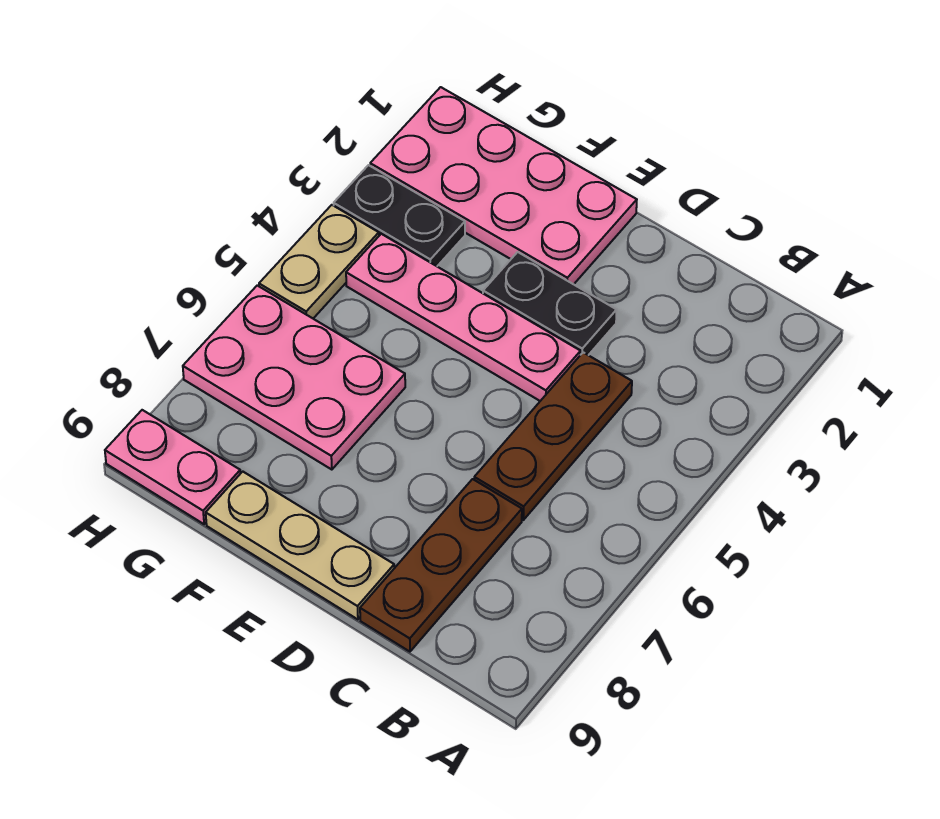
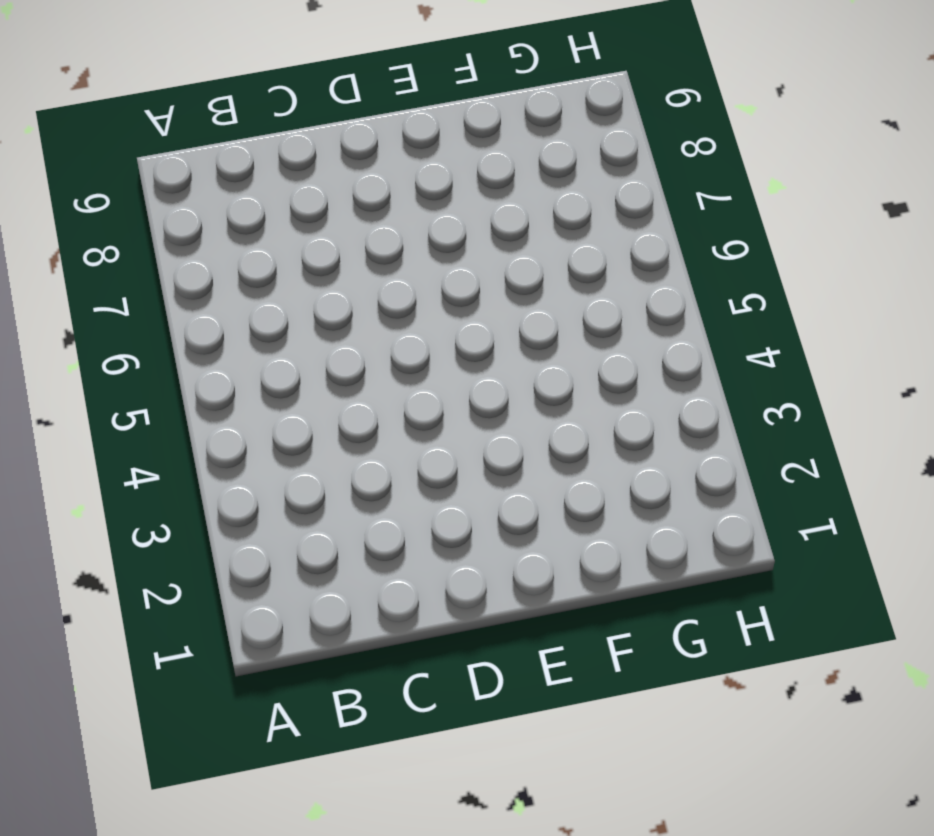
none -> brown plate C4:C6 level 1
none -> brown plate C7:C9 level 1

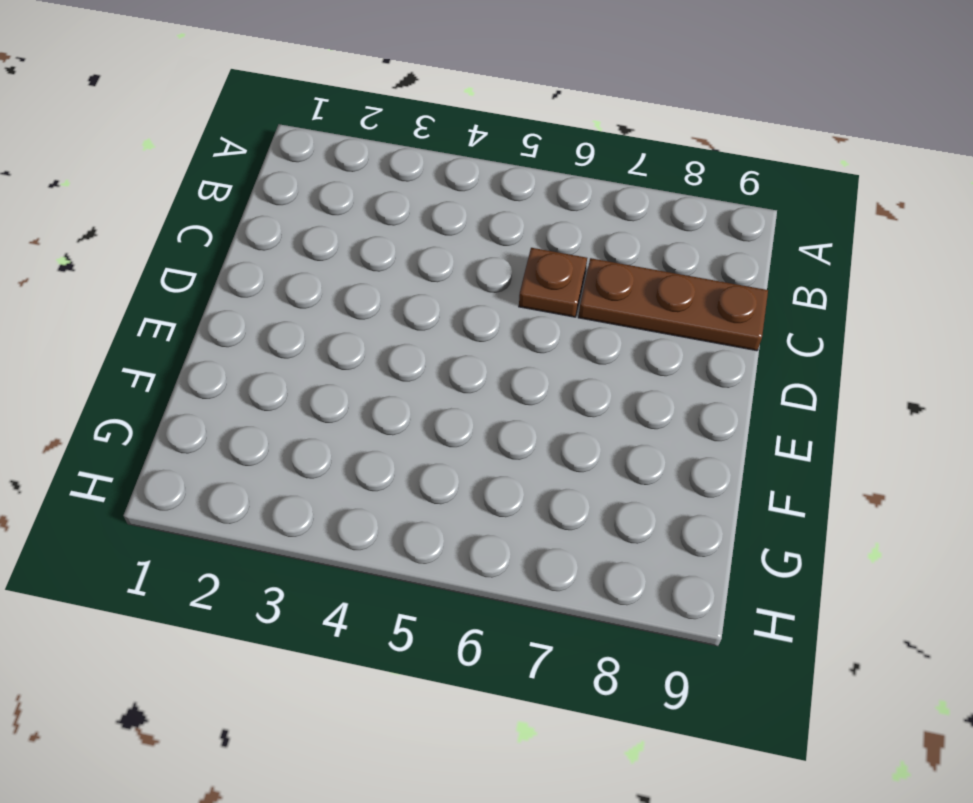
brown plate C6 level 1 -> brown plate C4:C6 level 1
none -> black plate D3:E3 level 1
none -> pink plate D4:G4 level 1

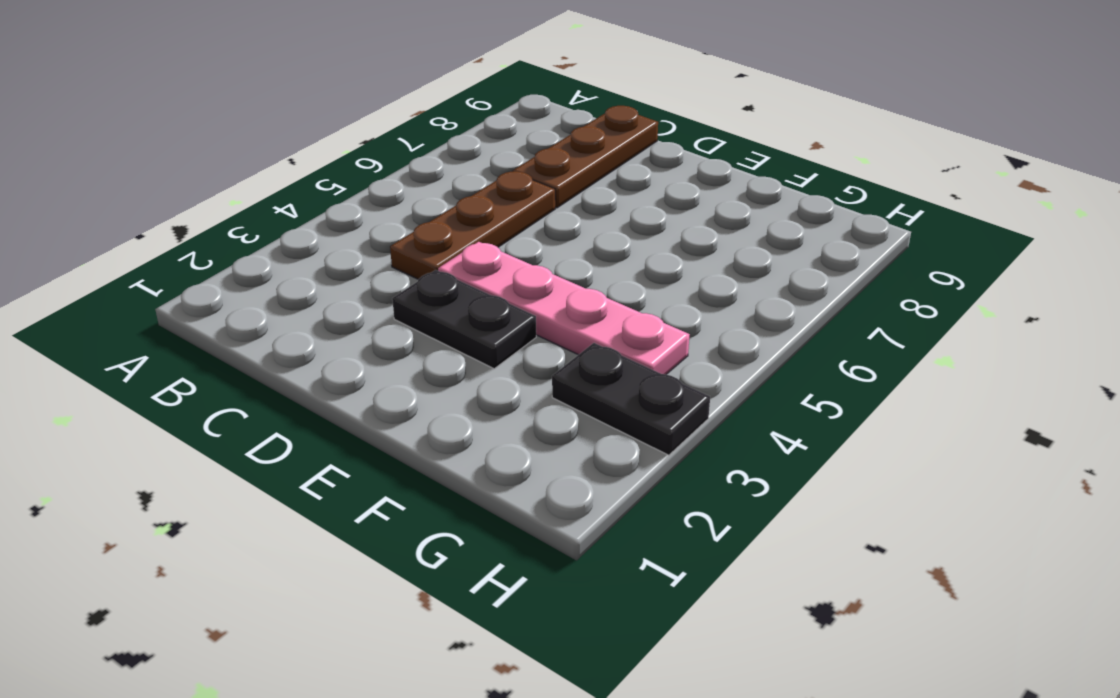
none -> tan plate D9:F9 level 1
none -> pink plate E1:H2 level 1

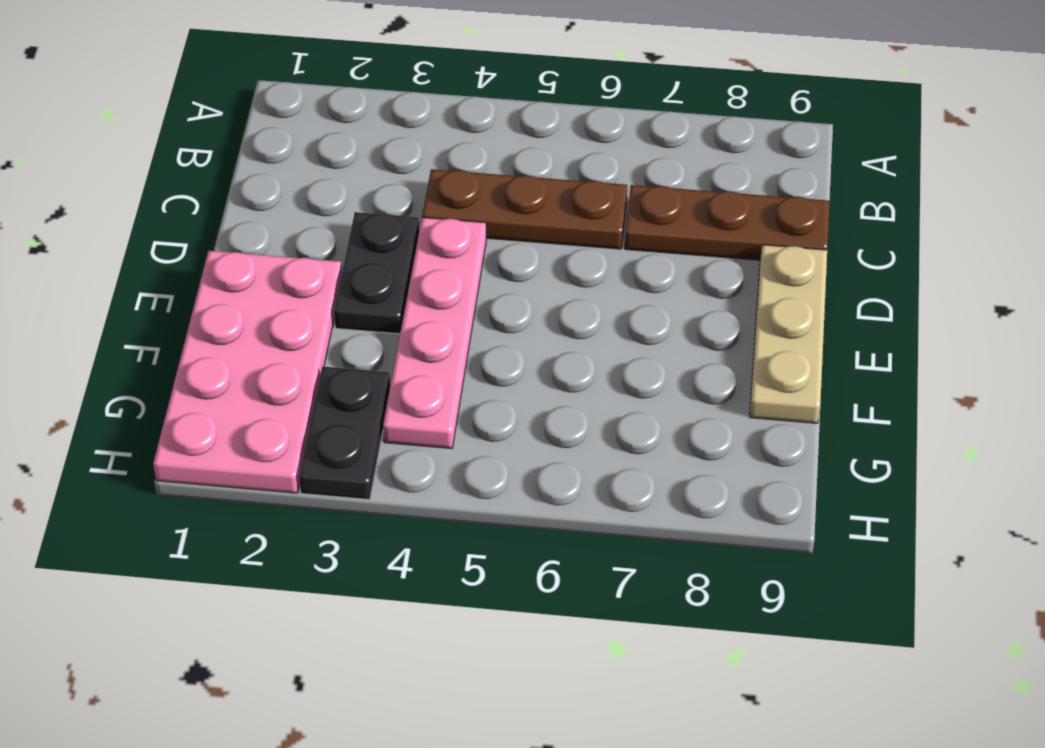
none -> pink plate F6:H7 level 1
none -> pink plate G9:H9 level 1

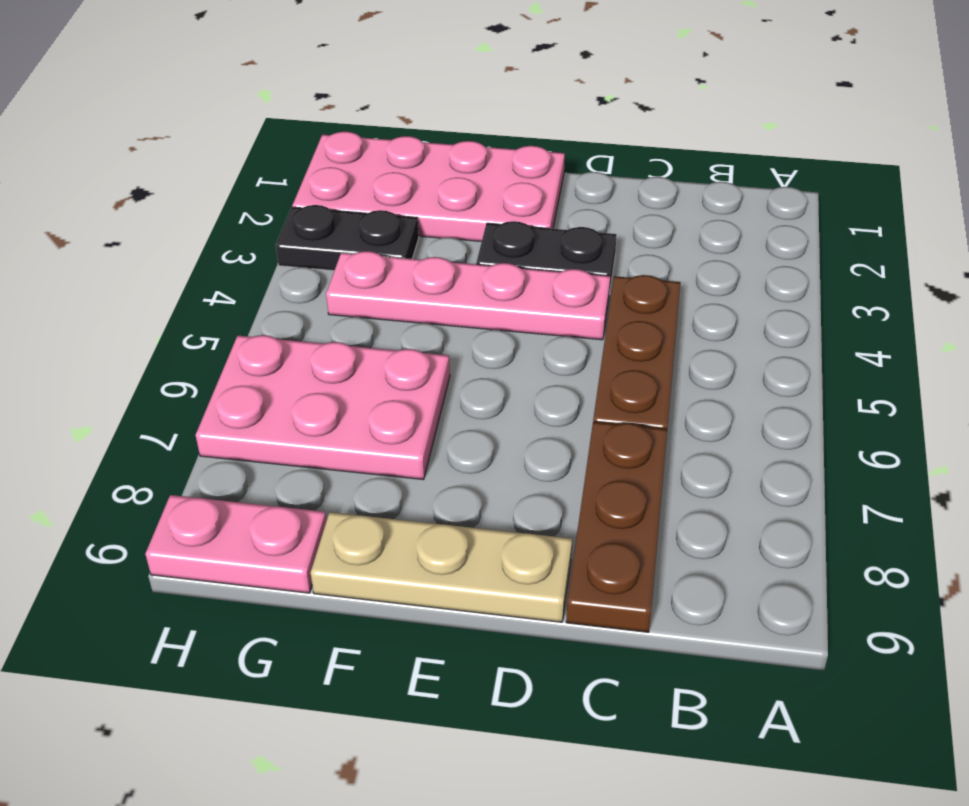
none -> tan plate H4:H5 level 1

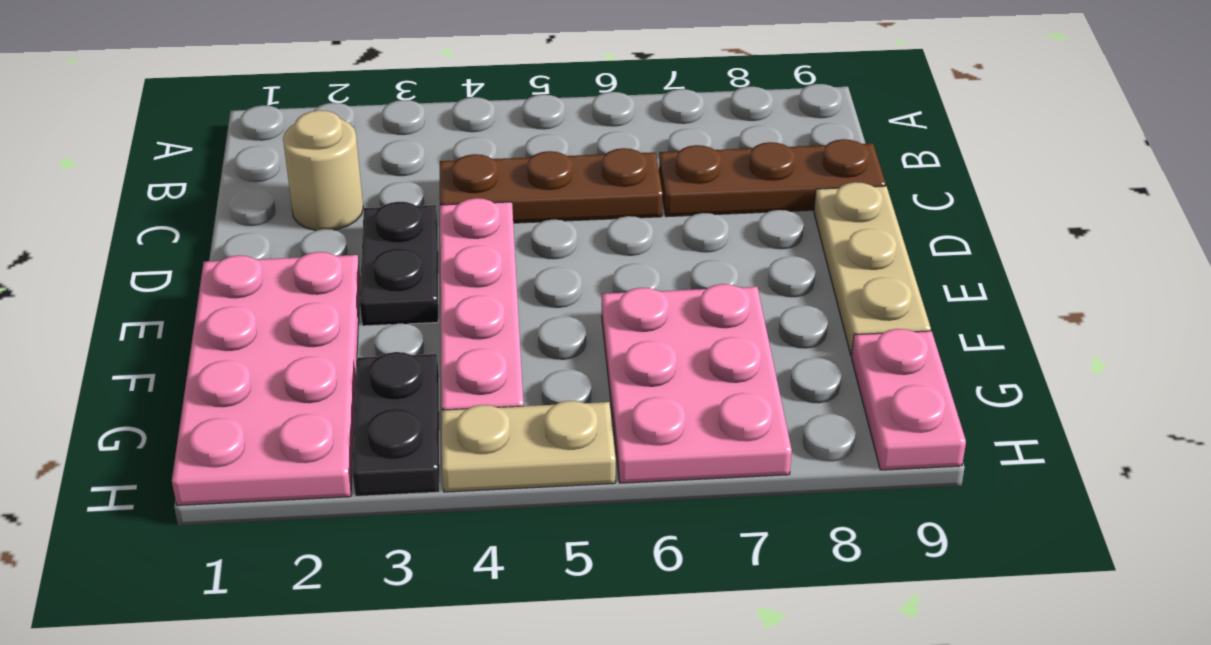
tan round brick C2 level 1 -> none

